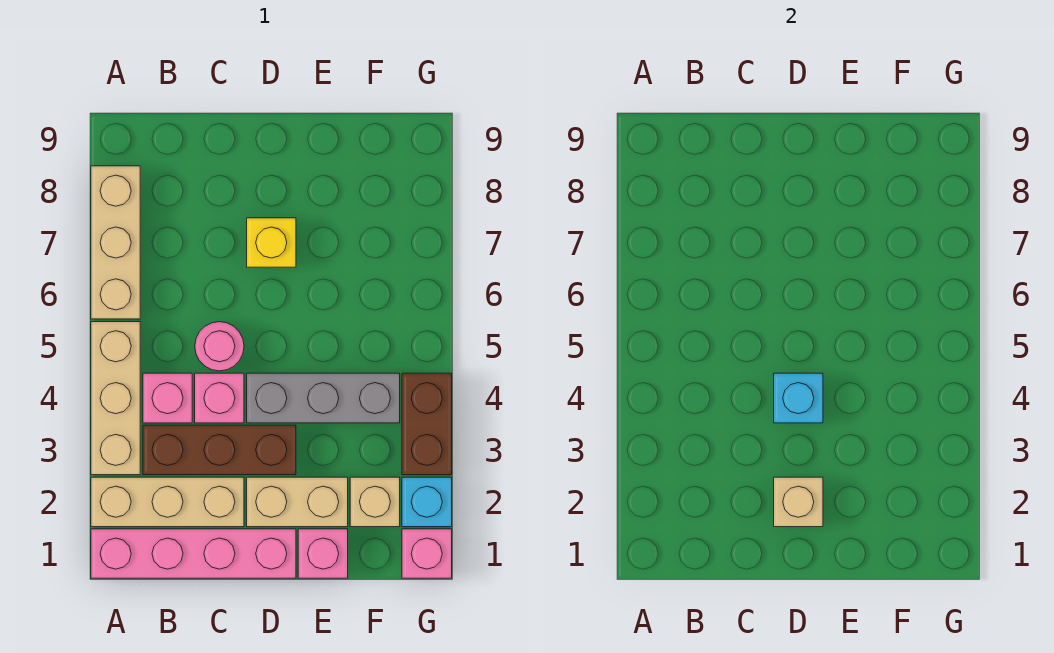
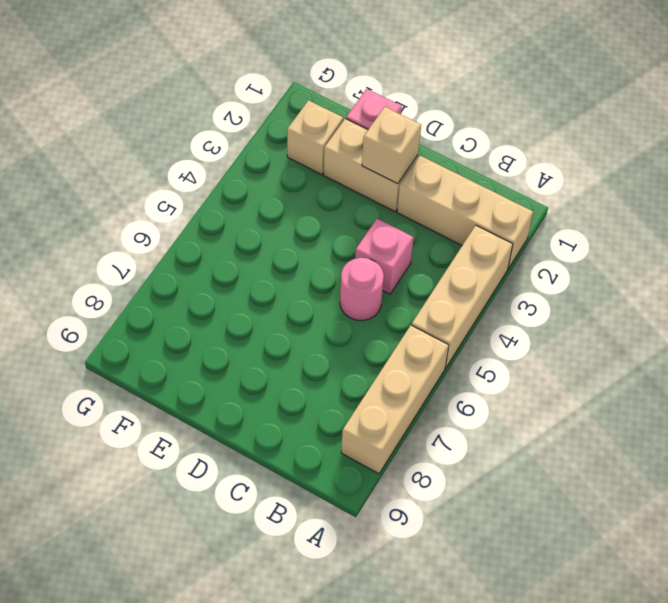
none -> pink brick A1:D1 level 1
none -> brown brick B3:D3 level 1
none -> pink brick B4 level 1

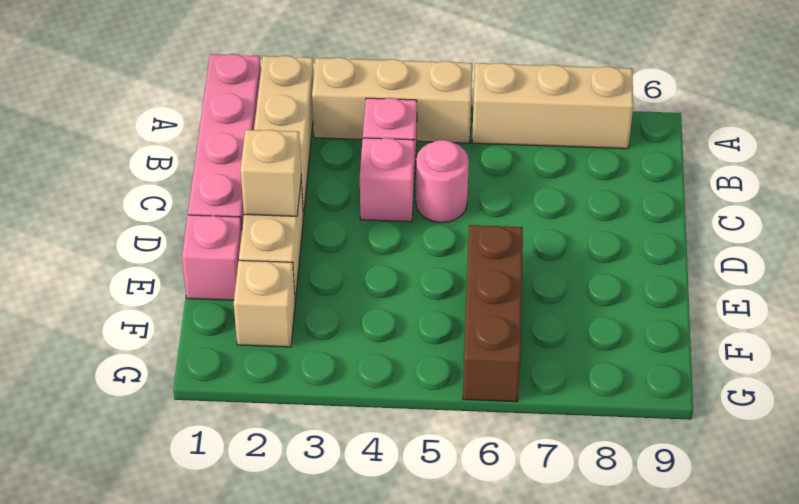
brown brick E6:G6 level 1 -> brown brick B3:D3 level 1
none -> grey brick D4:F4 level 1
none -> yellow brick D7 level 1
none -> pink brick G1 level 1

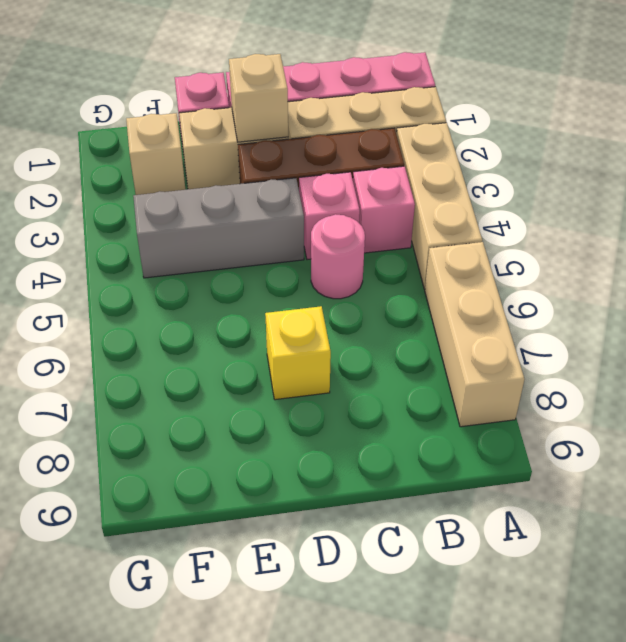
none -> pink brick G1 level 1
none -> cyan brick G2 level 1
none -> brown brick G3:G4 level 1

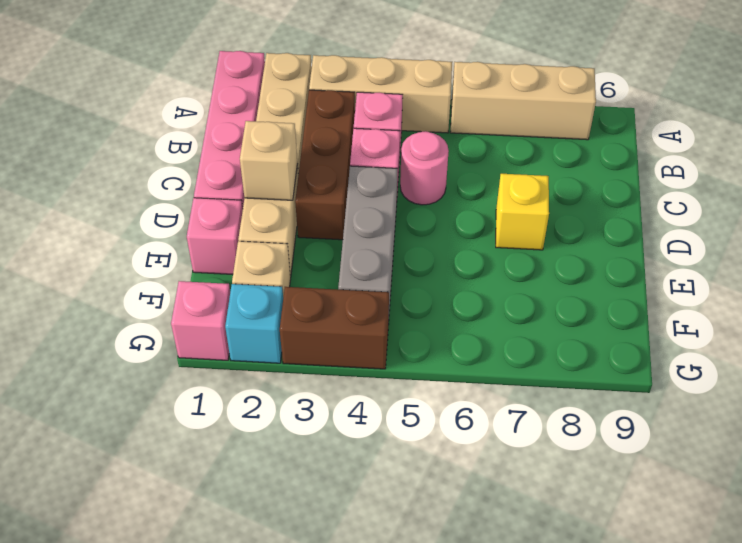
none -> cyan brick D4 level 2

